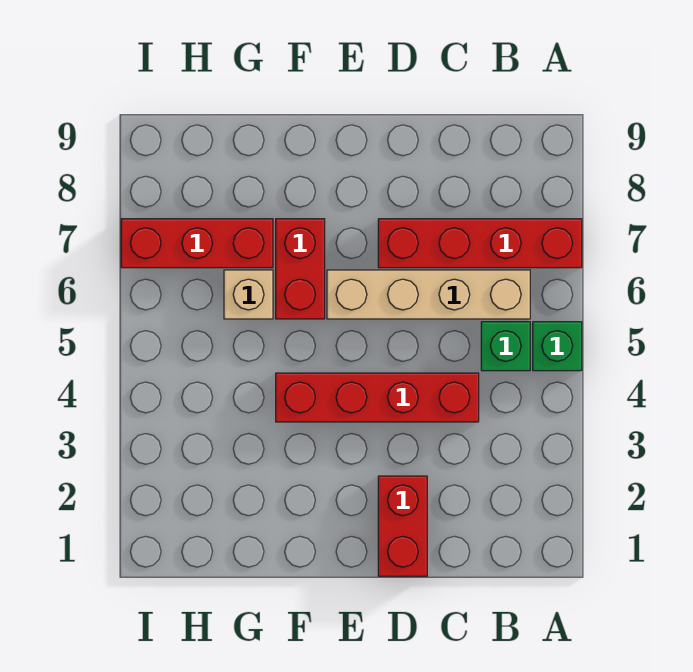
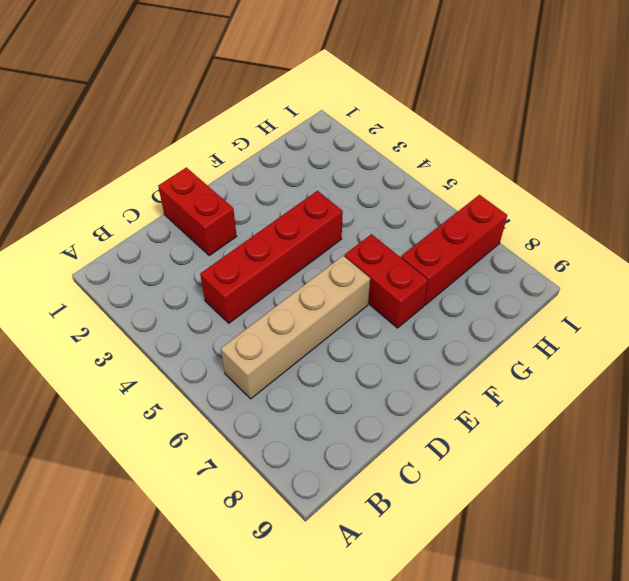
none -> green brick A5 level 1
none -> red brick A7:D7 level 1

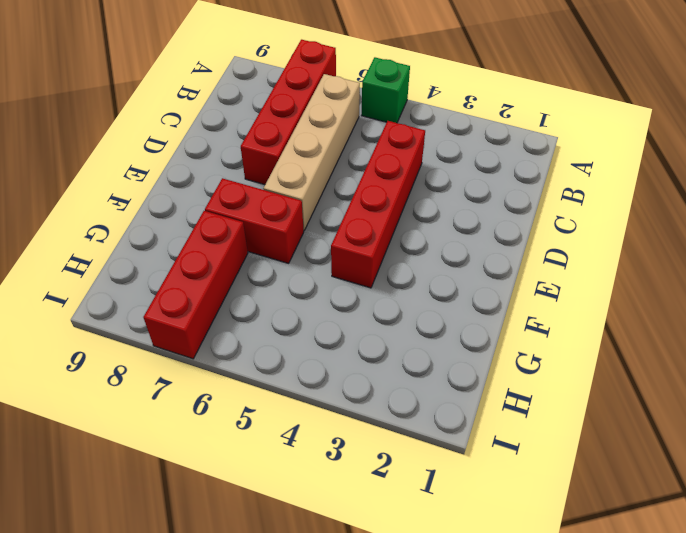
none -> green brick B5 level 1
none -> red brick D1:D2 level 1

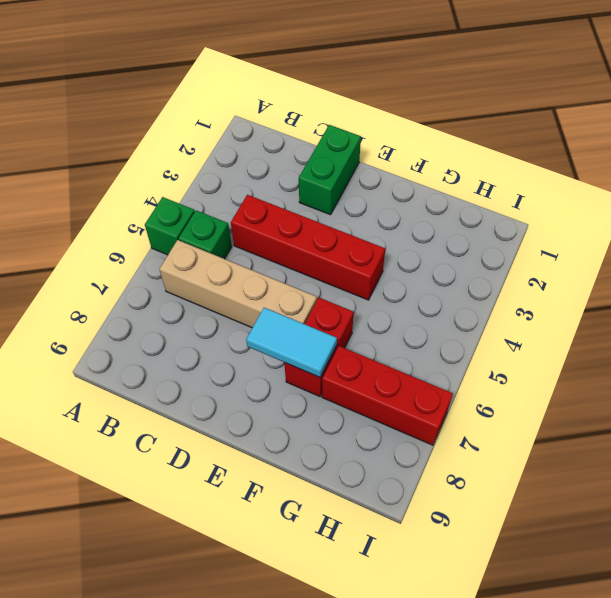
green brick D1:D2 level 1 -> red brick D1:D2 level 1
cyan tile E7:F7 level 2 -> none
none -> red brick A7:D7 level 1
none -> tan brick G6 level 1

